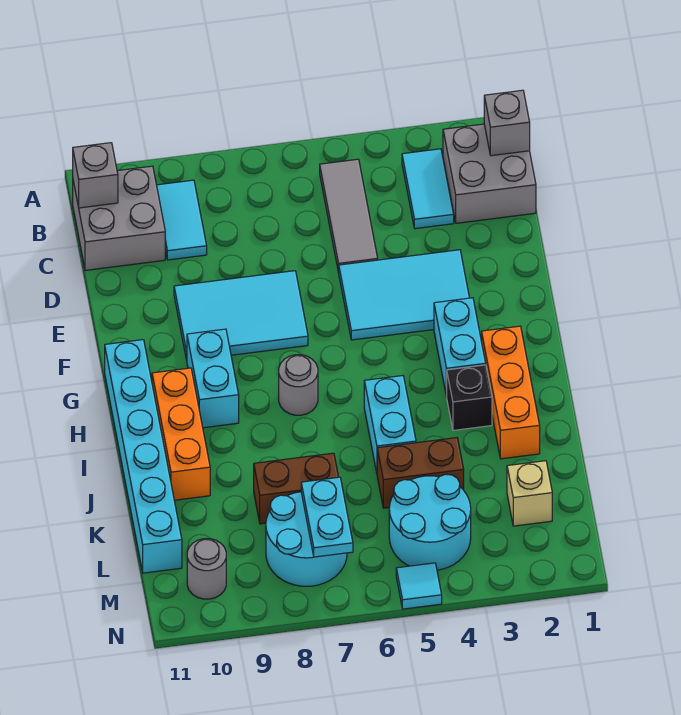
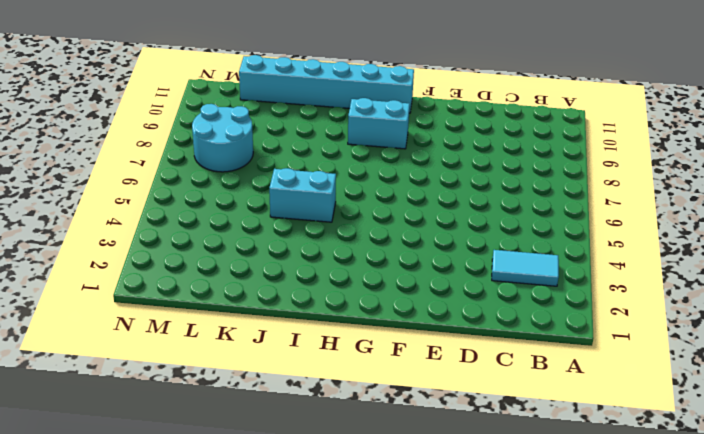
none -> grey brick B1:C2 level 1
none -> grey tile B5:D5 level 1
none -> cyan tile B9:C9 level 1

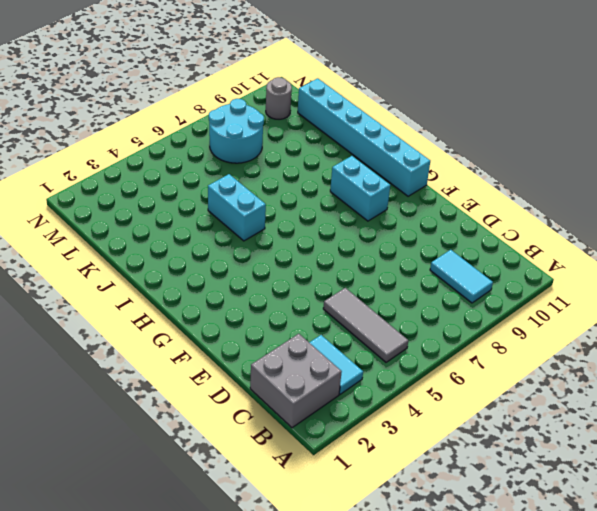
none -> grey brick B10:C11 level 1
none -> cyan tile E3:F5 level 1
none -> cyan tile E7:F9 level 1

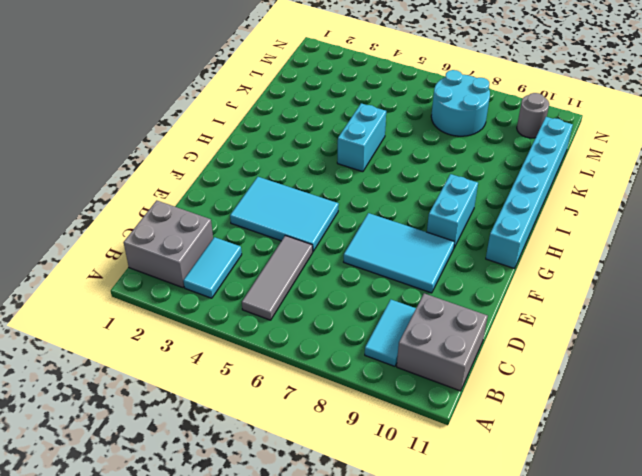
none -> cyan brick G3:H3 level 1
none -> orange brick H2:J2 level 1
none -> grey round brick H7 level 1

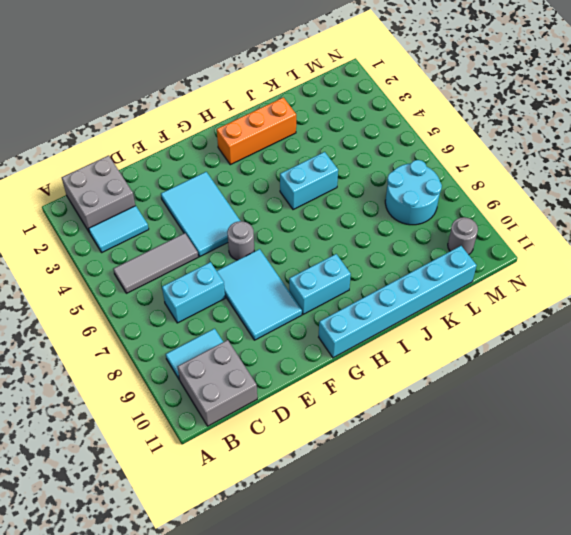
cyan brick C7:D7 level 1 -> cyan brick G3:H3 level 1
grey round brick F6 level 1 -> grey round brick H7 level 1
none -> orange brick H10:J10 level 1
none -> black brick I3 level 1
none -> brown brick K4:K5 level 1

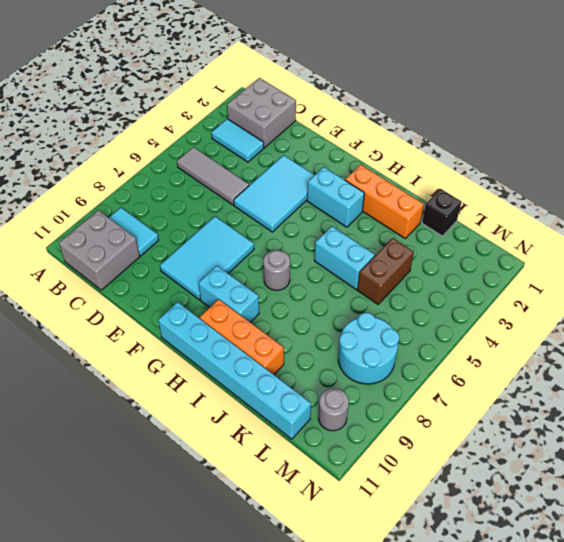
black brick K1 level 1 -> black brick I3 level 1
none -> brown brick K7:K8 level 1
none -> tan brick L2 level 1
none -> cyan round brick L4:M5 level 1

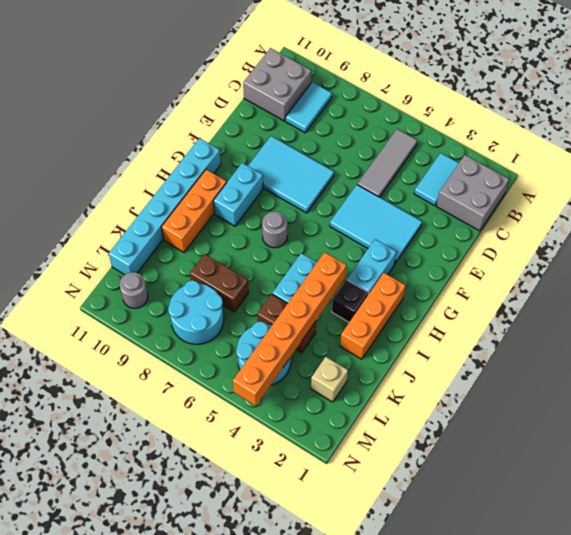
orange brick I4:N4 level 2 -> none
none -> cyan tile N5 level 1
none -> grey brick B1 level 2
none -> grey brick B11 level 2

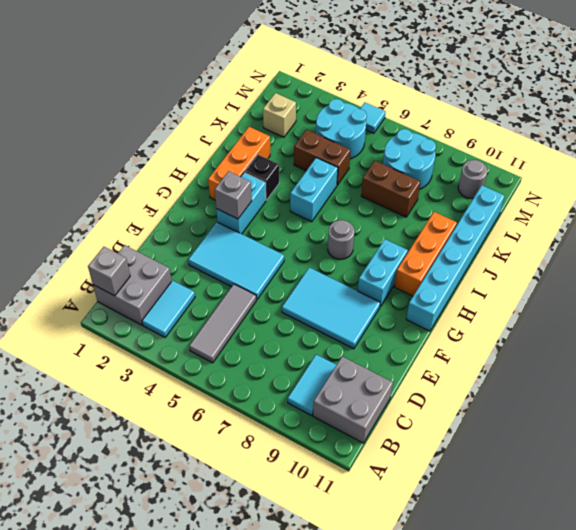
grey brick G3 level 2 -> grey brick B11 level 2
none -> cyan plate L7:M7 level 2

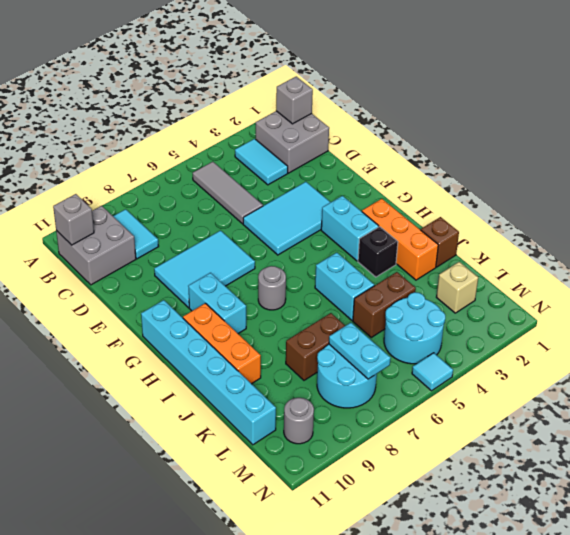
brown brick J1 level 1 -> none

